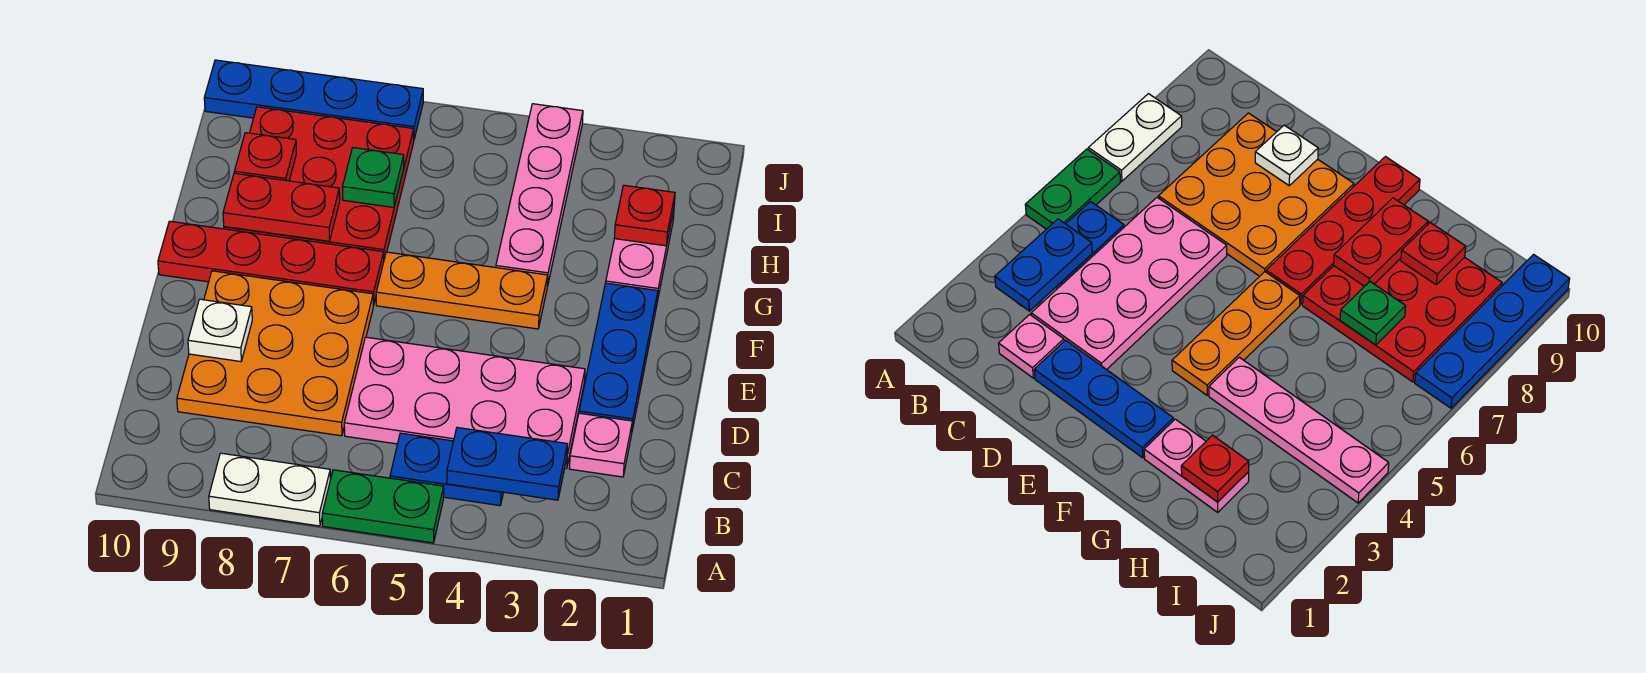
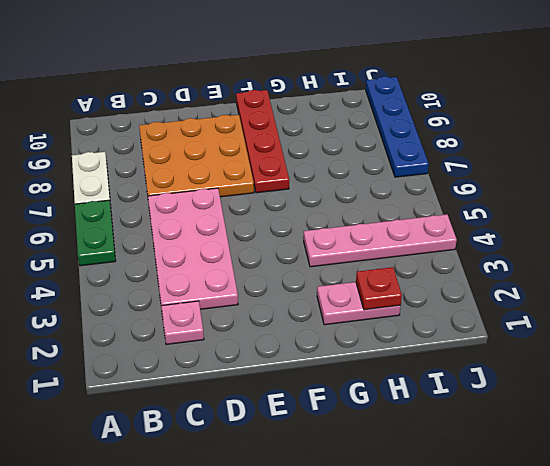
none -> blue plate B4:B5 level 1
none -> blue plate D2:F2 level 1
none -> orange plate F4:F6 level 1

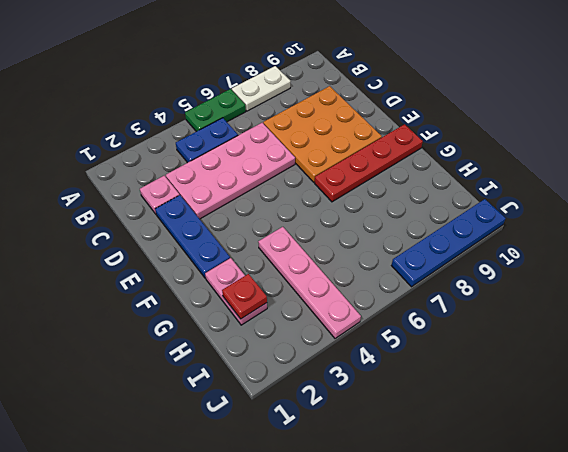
none -> orange plate F4:F6 level 1
none -> red plate G7:I9 level 1
none -> blue plate B3:B4 level 2

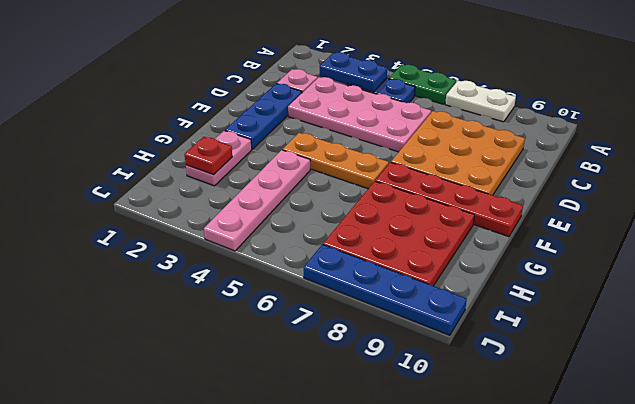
none -> white plate D9 level 2
none -> red plate G8:G9 level 2
none -> green plate H7 level 2

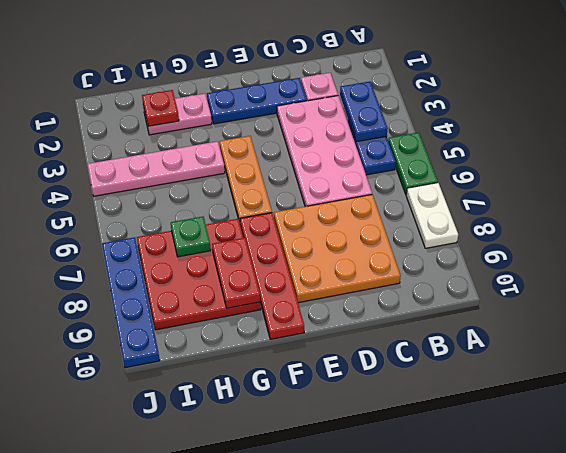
none -> white plate D9 level 2
none -> red plate H9 level 2

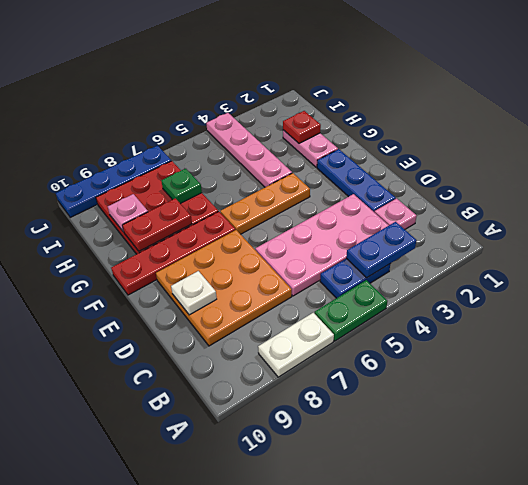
pink plate H9 level 2 -> red plate H9 level 2

